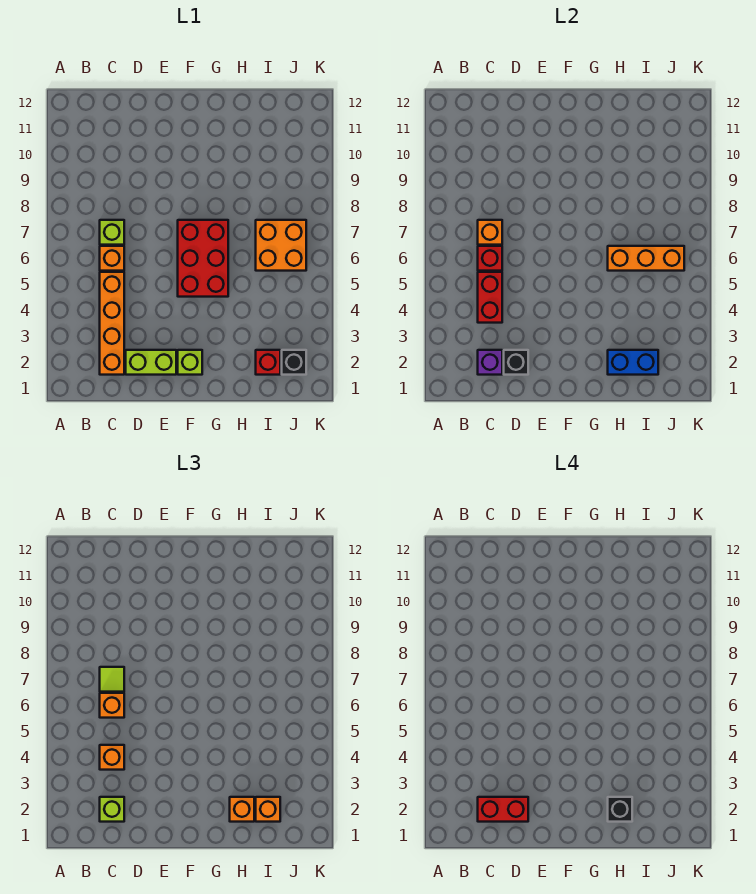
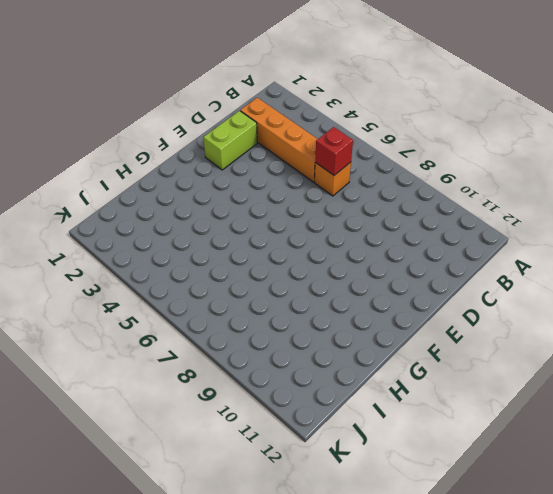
none -> lime brick C7 level 1
none -> lime brick F2 level 1
none -> red brick F5:G7 level 1

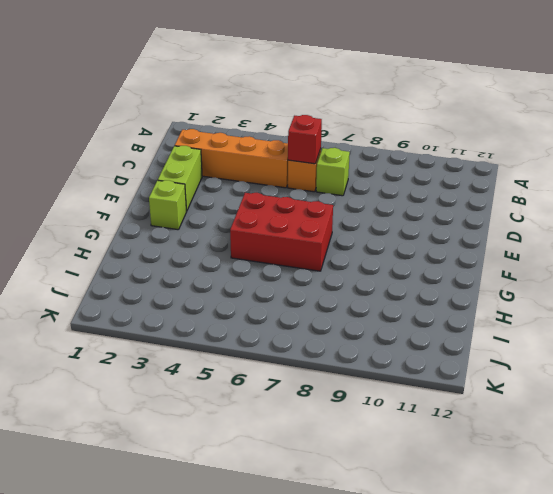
none -> red brick I2 level 1
none -> orange brick I6:J7 level 1
none -> black brick J2 level 1

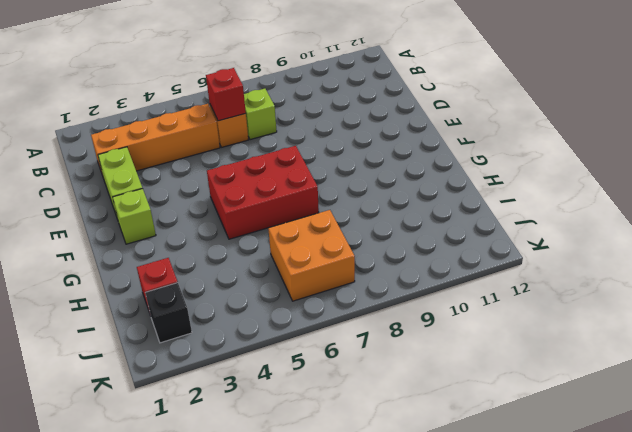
none -> purple brick C2 level 2
none -> red brick C4:C5 level 2
none -> orange brick C7 level 2

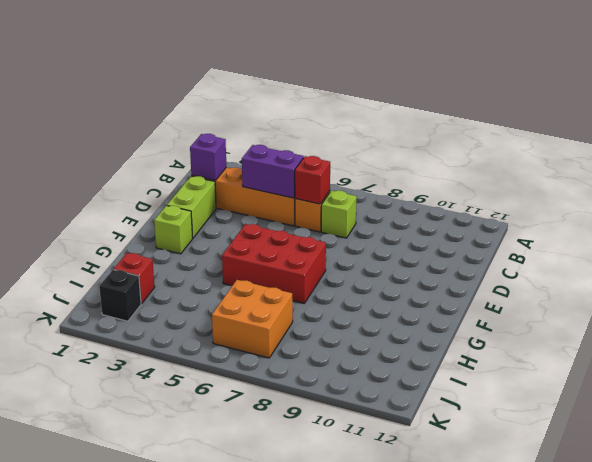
purple brick C4:C5 level 2 -> red brick C4:C5 level 2
none -> orange brick C7 level 2
none -> black brick D2 level 2
none -> blue brick H2:I2 level 2

